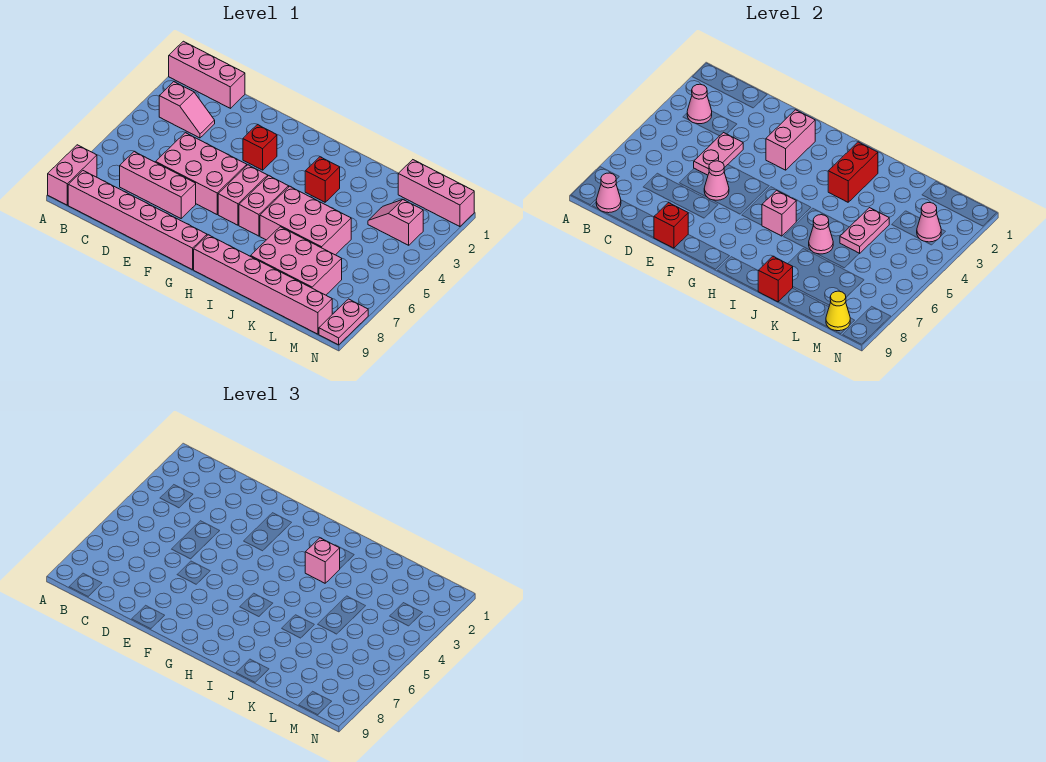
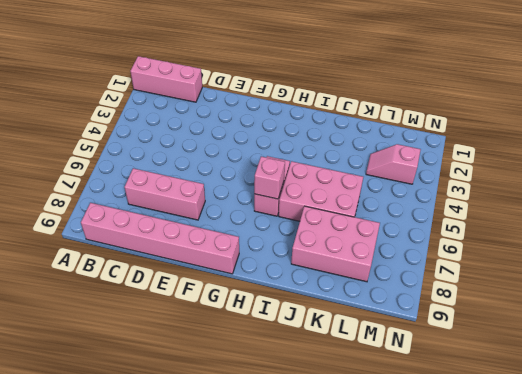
none -> pink brick A8:A9 level 1
none -> pink slope B3:C3 level 1 top B
none -> pink brick D5:F6 level 1
none -> red brick F3 level 1

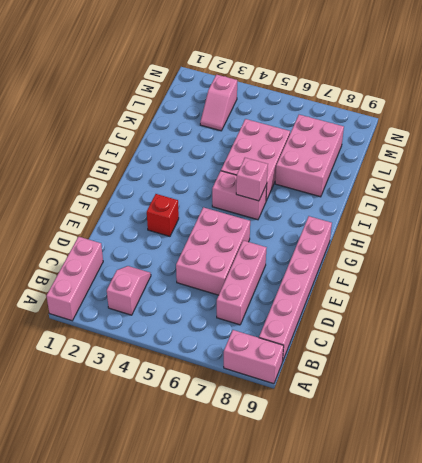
none -> pink brick G5:G6 level 1
none -> pink brick H9:M9 level 1
none -> red brick I3 level 1
none -> pink brick L1:N1 level 1

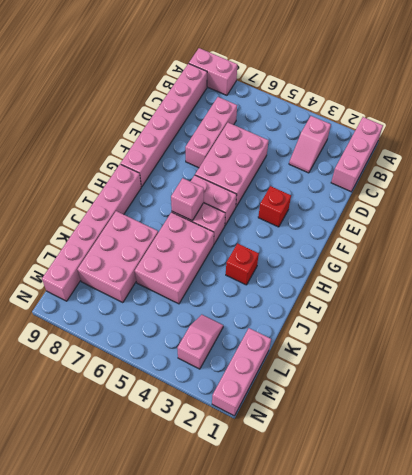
none -> pink plate N8:N9 level 1
none -> pink cone B3 level 2
none -> pink cone B9 level 2
none -> pink plate D4:D5 level 2

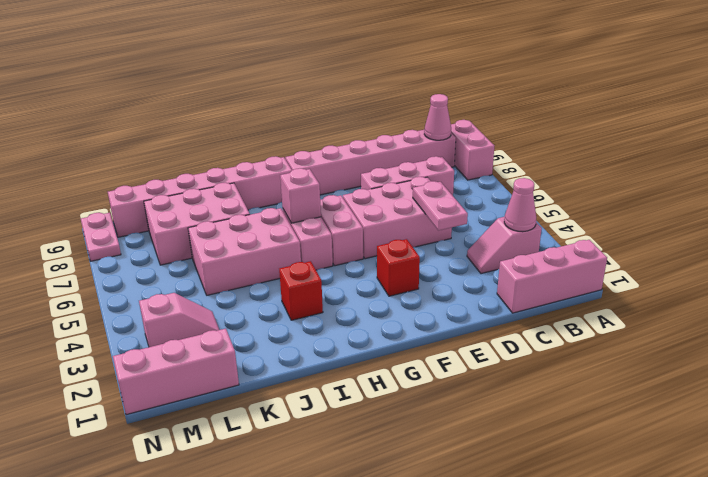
none -> pink cone E6 level 2
none -> red brick E9 level 2
none -> pink brick F2:F3 level 2
none -> red brick I2:I3 level 2

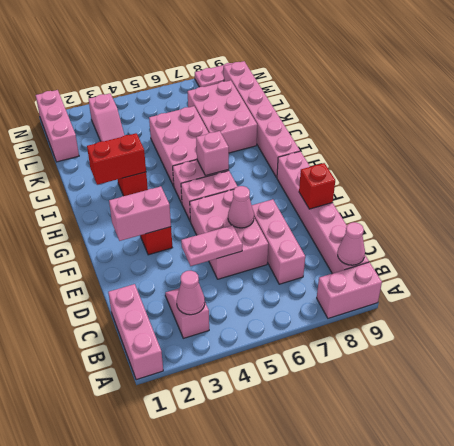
none -> pink cone J6 level 2
none -> red brick J9 level 2
none -> pink plate K4:K5 level 2
none -> pink cone M3 level 2

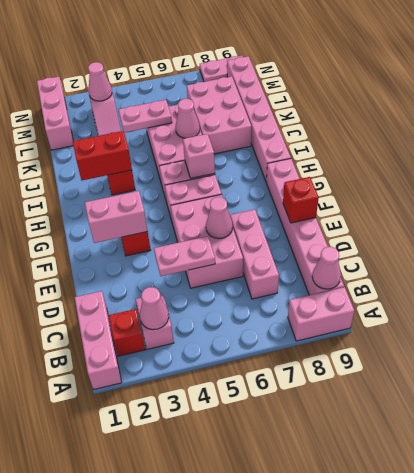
red brick B2 level 1 -> red brick J9 level 2
none -> yellow cone M9 level 2
none -> pink brick I3 level 3

